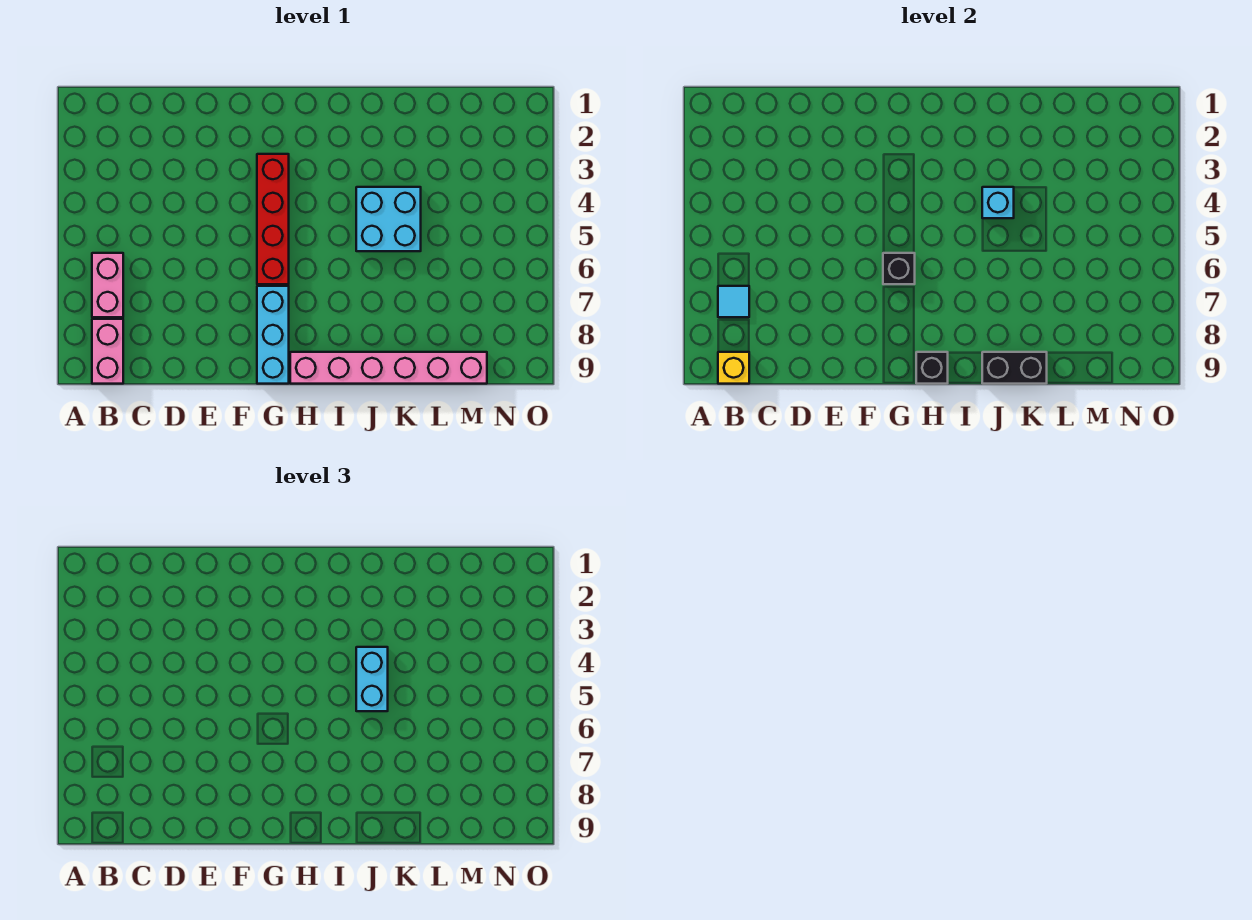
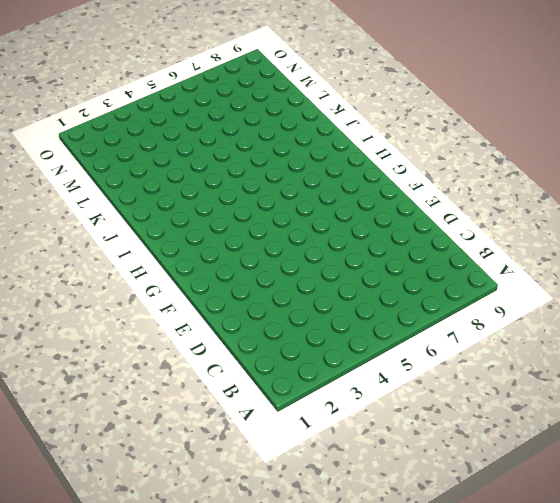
none -> pink brick B6:B7 level 1
none -> pink brick B8:B9 level 1
none -> red brick G3:G6 level 1

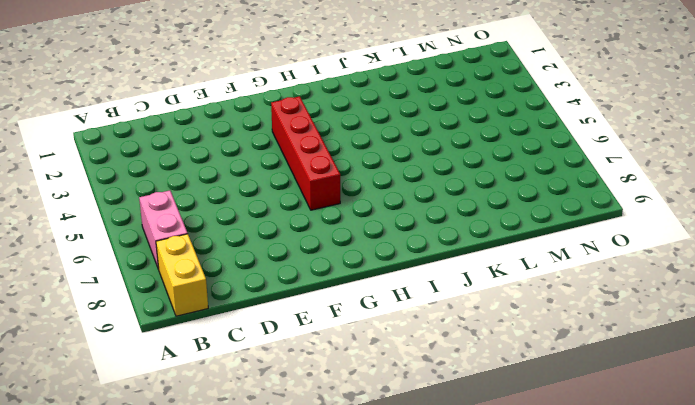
yellow brick B8:B9 level 1 -> pink brick B8:B9 level 1
none -> cyan brick G7:G9 level 1
none -> pink brick H9:M9 level 1
none -> cyan brick J4:K5 level 1

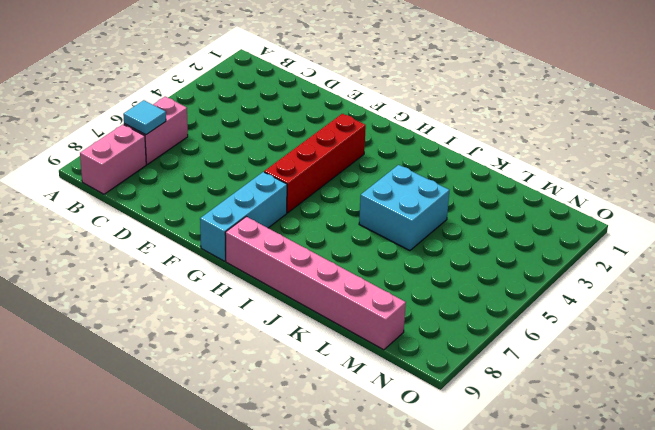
none -> yellow brick B9 level 2
none -> black brick G6 level 2
none -> black brick H9 level 2

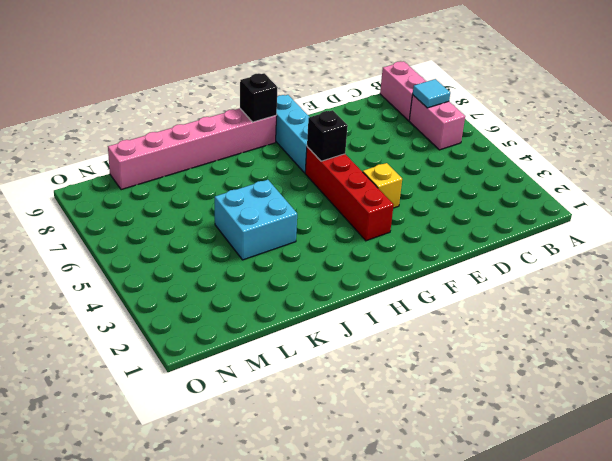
yellow brick F4 level 1 -> yellow brick B9 level 2
none -> cyan brick J4 level 2
none -> black brick J9:K9 level 2
none -> cyan brick J4:J5 level 3

